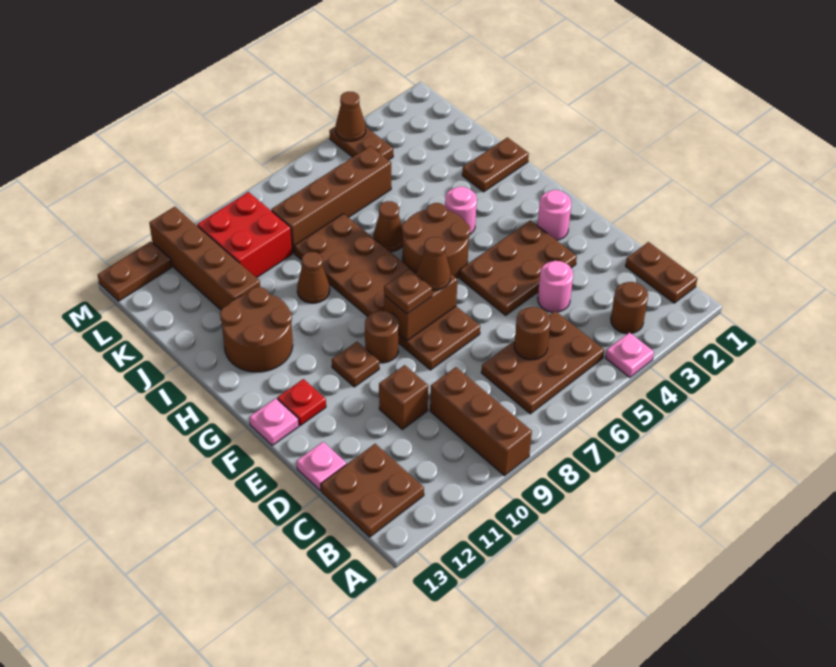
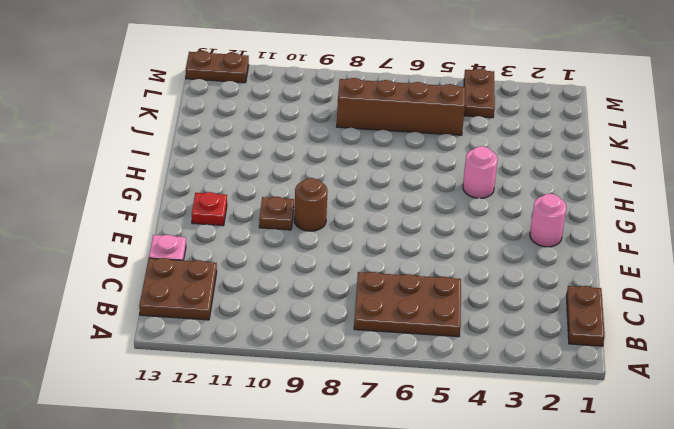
none -> pink plate A4 level 1
none -> brown brick A9:C9 level 1
none -> brown round brick B3 level 1
none -> pink round brick D4 level 1

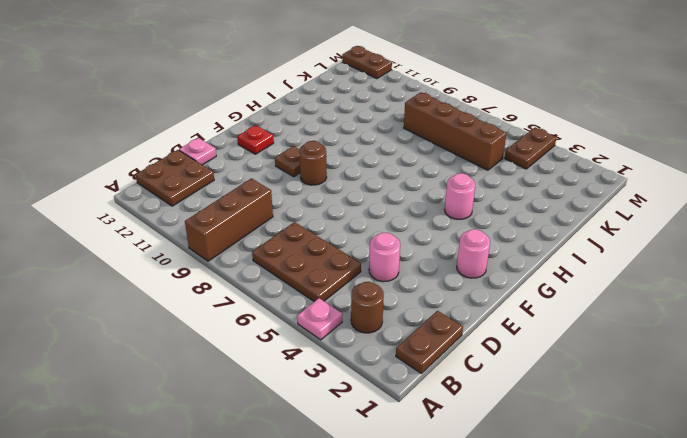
none -> brown brick D10 level 1
none -> brown plate E3:F5 level 1
none -> brown plate E7:J8 level 1
none -> pink plate F13 level 1

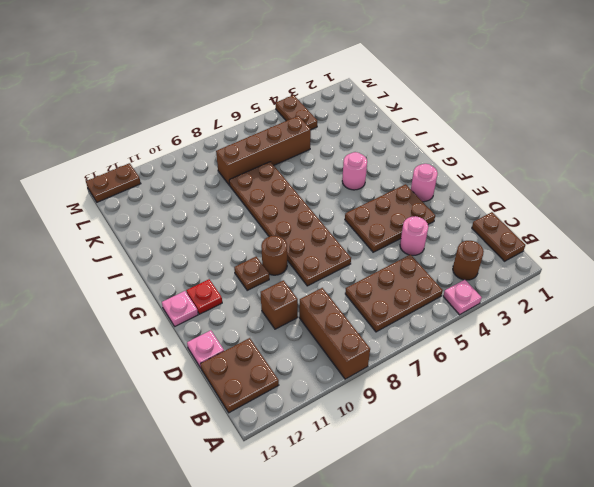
none -> brown round brick G5:H6 level 1
none -> brown round brick H11:I12 level 1
none -> brown plate I1:I2 level 1
none -> brown cone I6 level 1

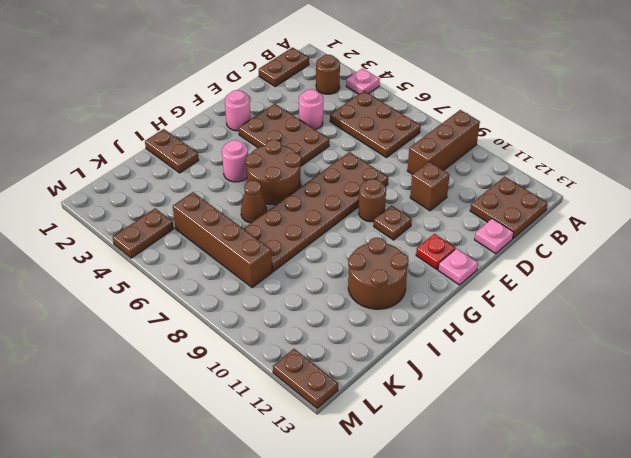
none -> brown cone I9 level 1
none -> brown brick J11:M11 level 1
none -> red brick K9:L10 level 1
none -> brown round brick C6 level 2

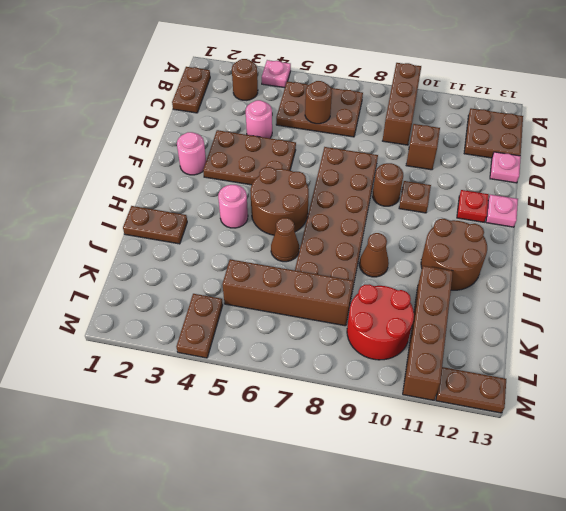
red round brick K9:L10 level 1 -> red brick K9:L10 level 1
none -> brown brick F7:F8 level 2
none -> brown cone M4 level 2
none -> brown cone F7 level 3
none -> brown plate F8 level 3

